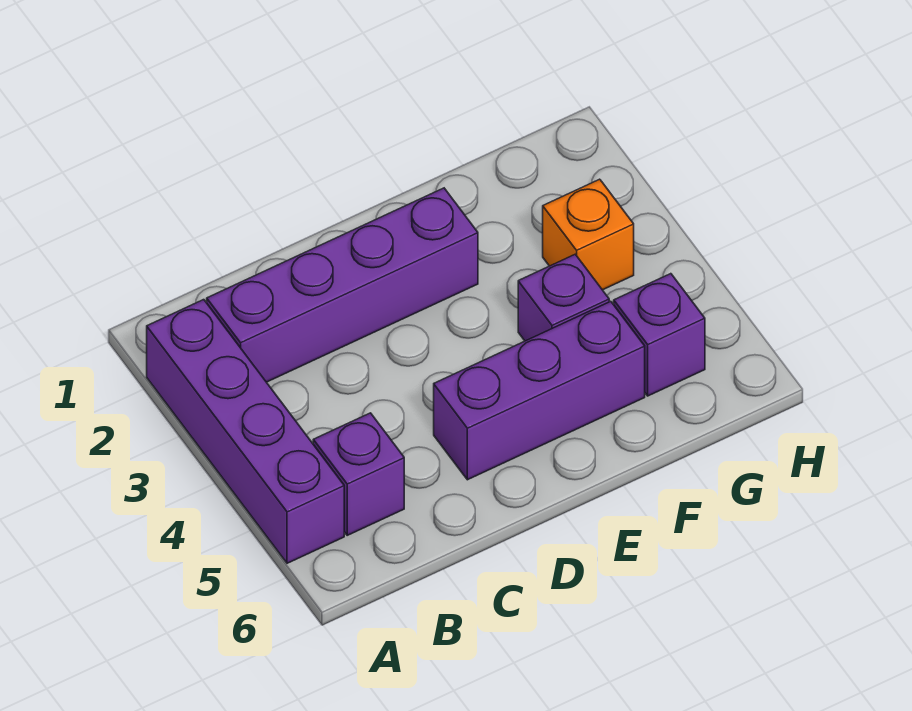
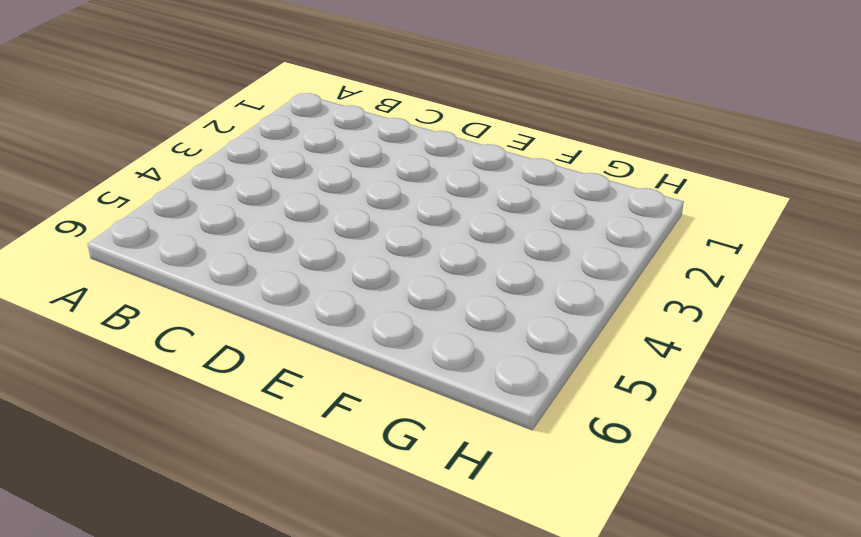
none -> purple brick A2:A5 level 1
none -> purple brick B2:E2 level 1

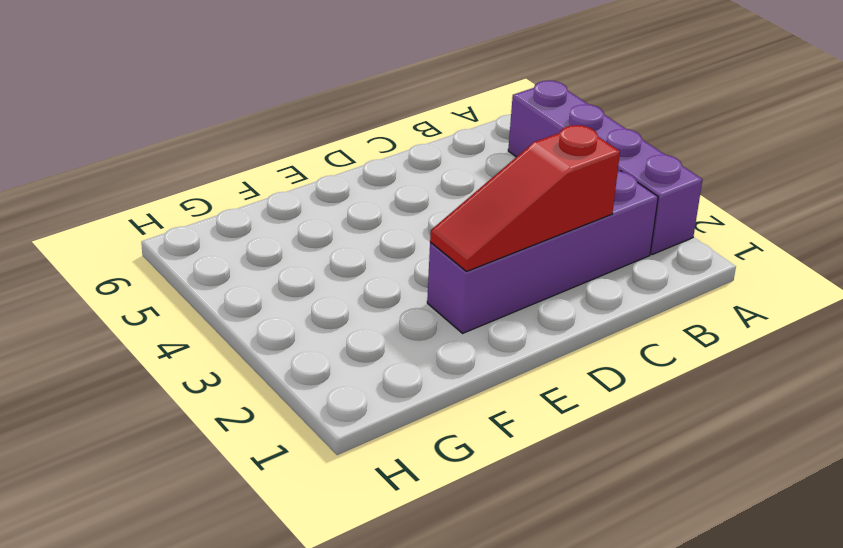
red slope C2:E2 level 2 top C -> none
none -> purple brick B5 level 1
none -> purple brick D5:F5 level 1

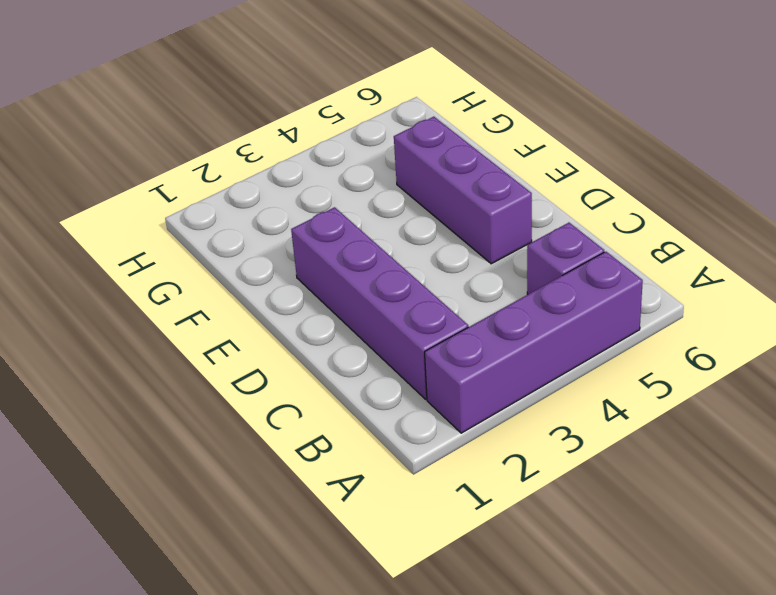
none -> purple brick F4 level 1
none -> orange brick G3 level 1

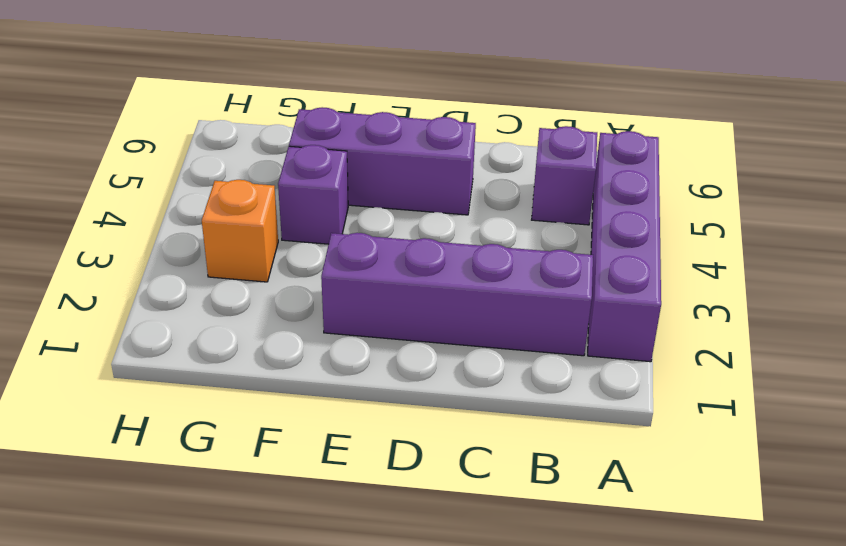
none -> purple brick G5 level 1

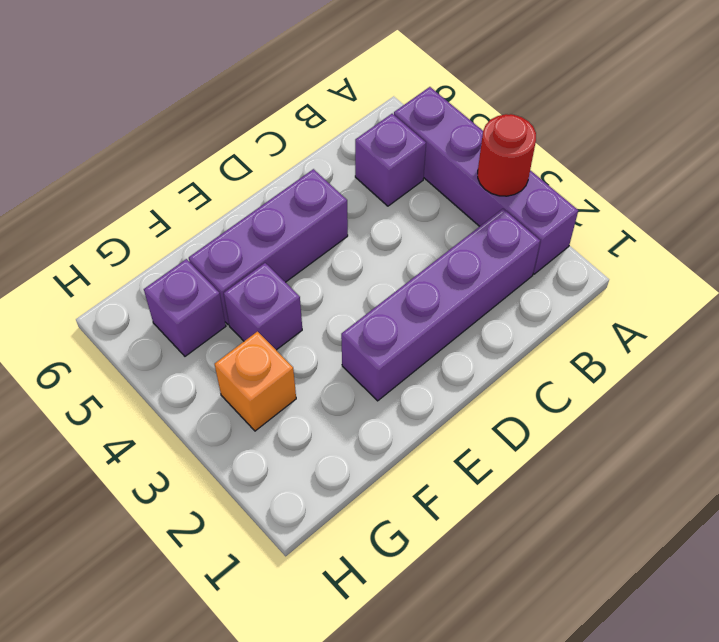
red round brick A3 level 2 -> none

